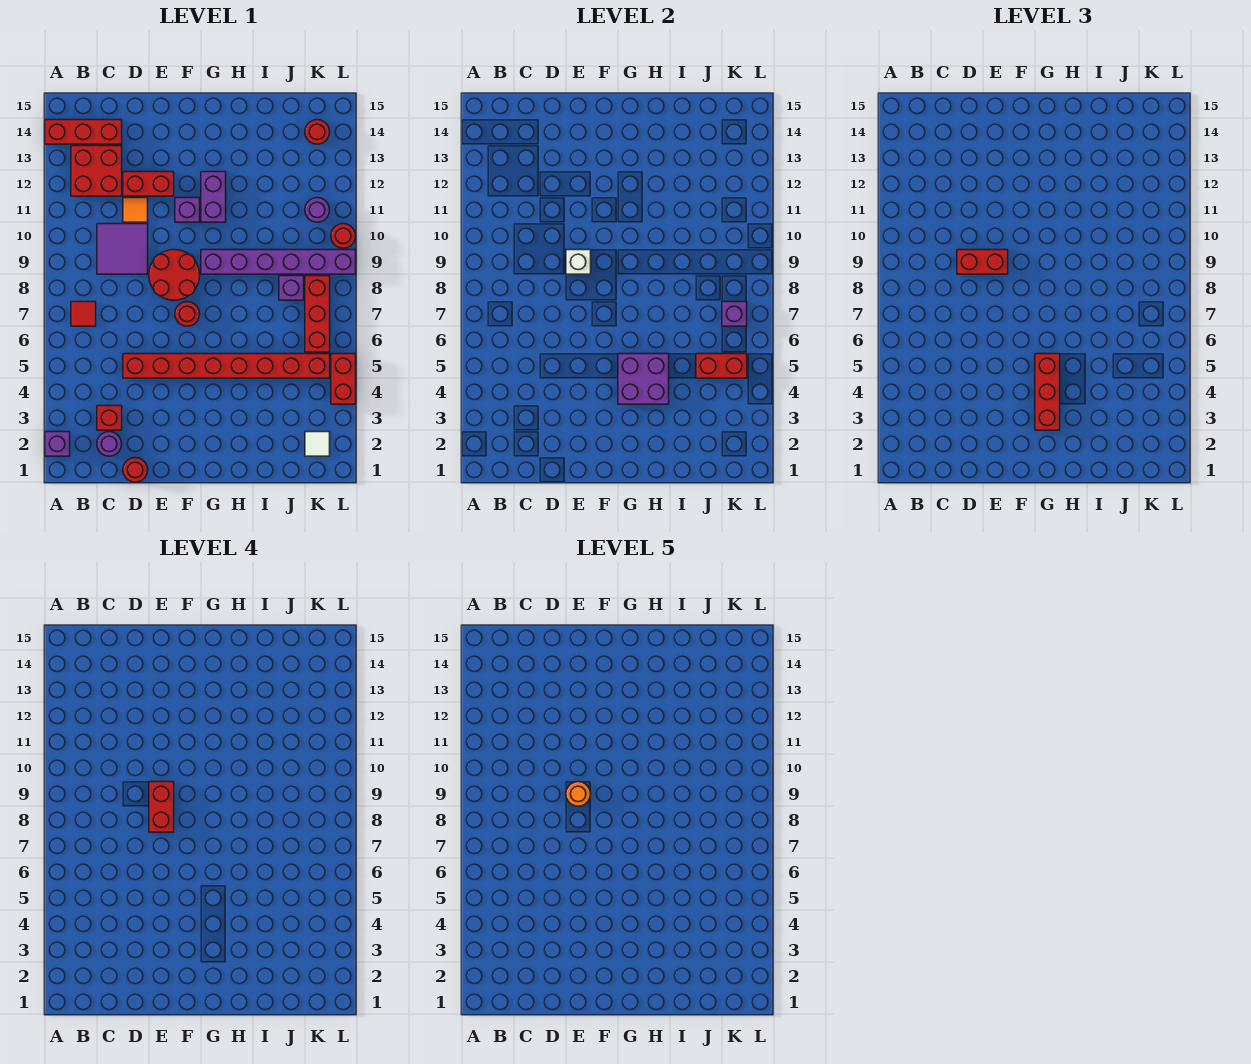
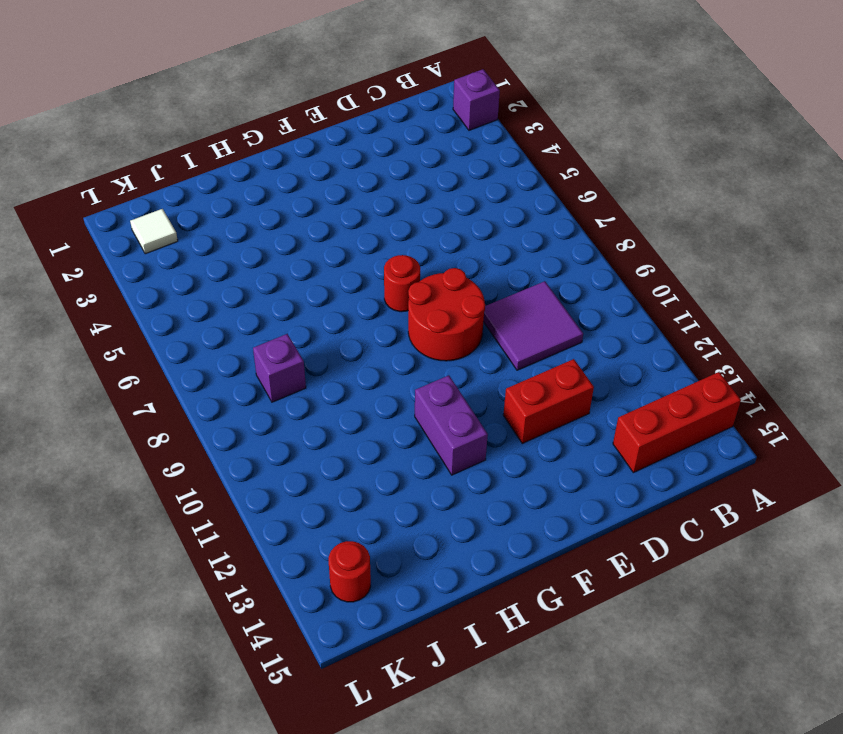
none -> red tile B7 level 1
none -> red brick B12:C13 level 1
none -> purple round brick C2 level 1
none -> red brick C3 level 1

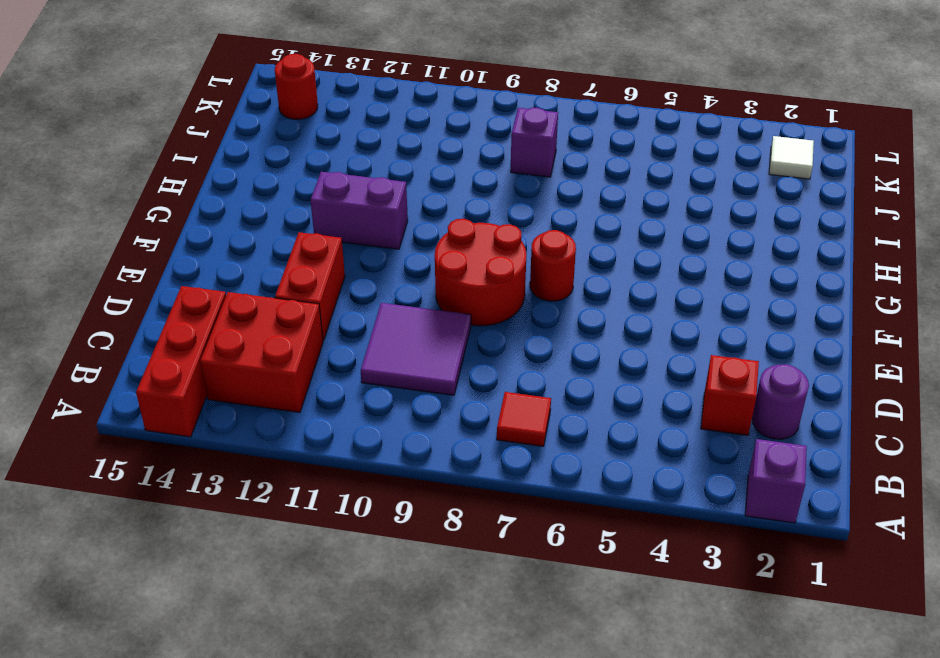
none -> red round brick D1 level 1
none -> red brick D5:K5 level 1
none -> orange tile D11 level 1
none -> purple brick F11 level 1

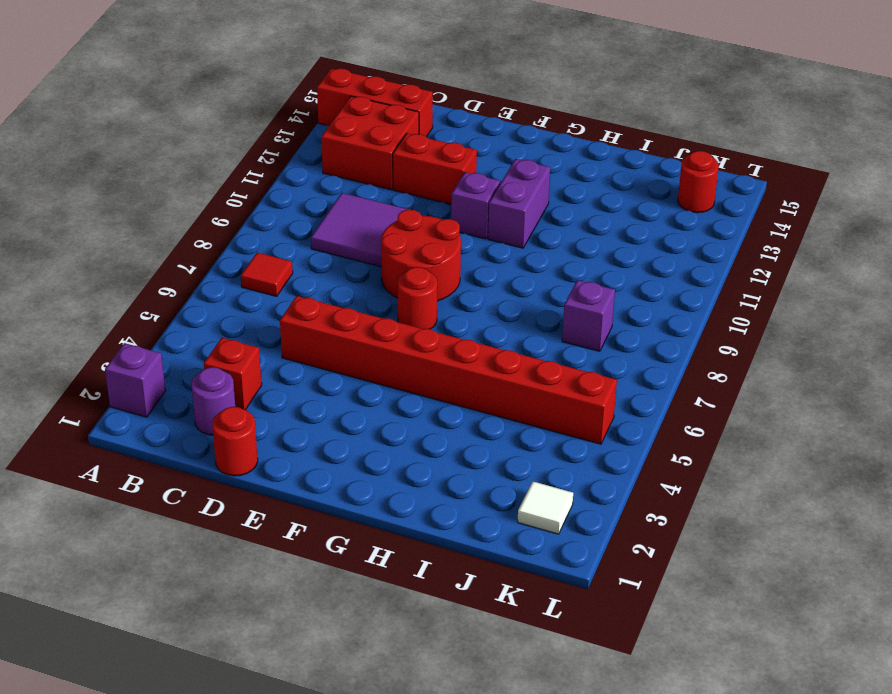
none -> orange tile D11 level 1
none -> purple brick G9:L9 level 1
none -> red brick K6:K8 level 1
none -> purple round brick K11 level 1

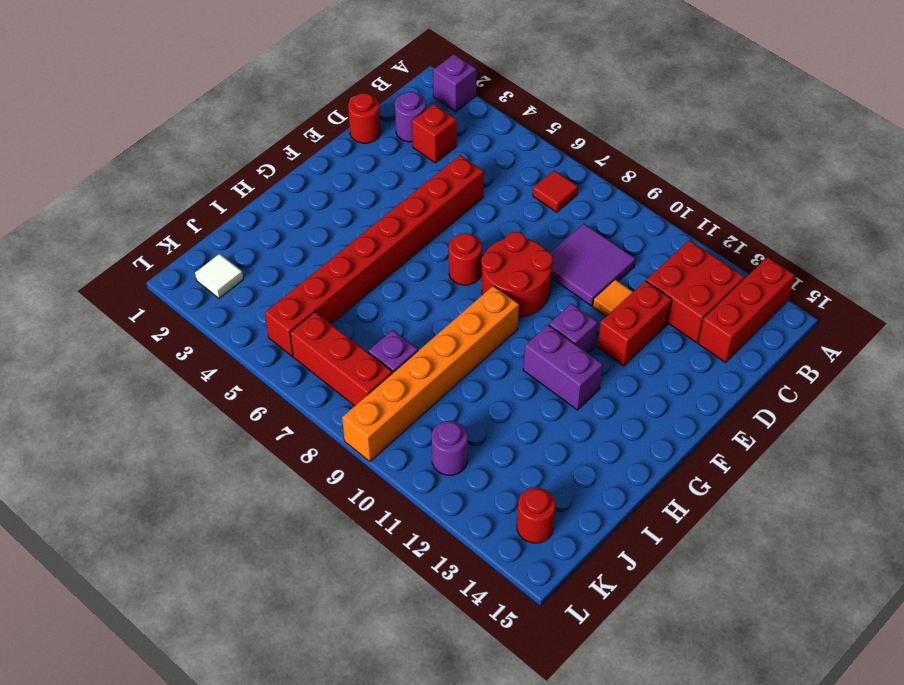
orange brick G9:L9 level 1 -> purple brick G9:L9 level 1
none -> red brick L4:L5 level 1
none -> red round brick L10 level 1
none -> white brick E9 level 2
none -> purple brick G4:H5 level 2

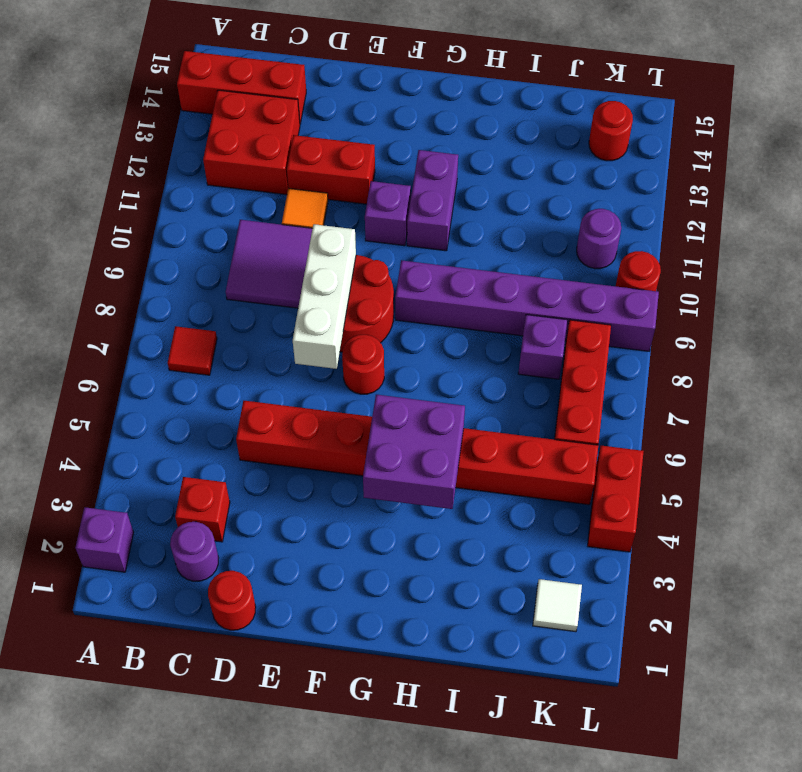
white brick E7:E9 level 2 -> white brick E9 level 2
none -> red brick J5:K5 level 2
none -> purple brick K7 level 2
none -> red brick D9:E9 level 3
none -> red brick G3:G5 level 3

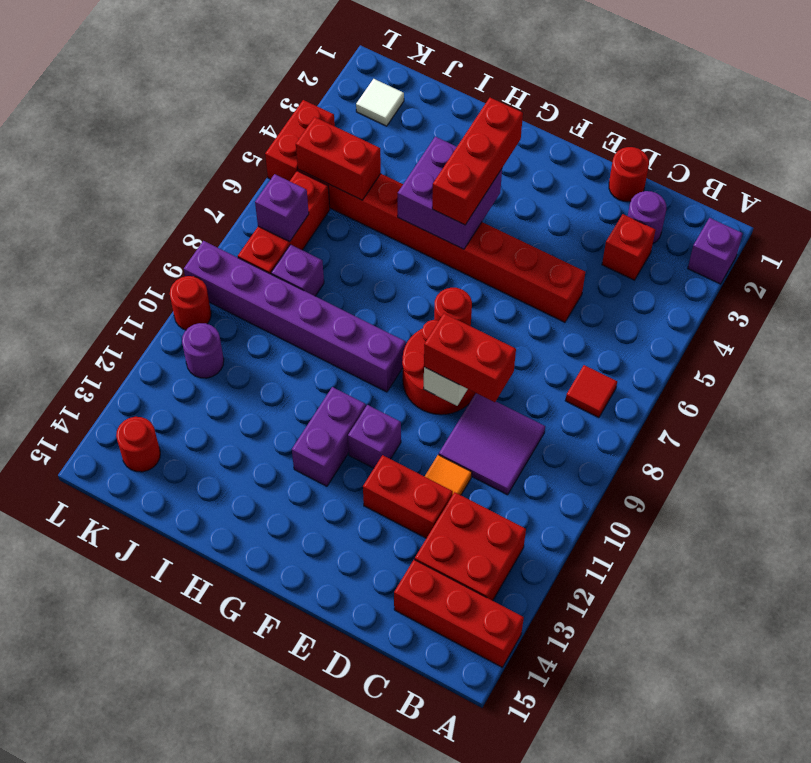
none -> red brick E8:E9 level 4
none -> orange round brick E9 level 5

